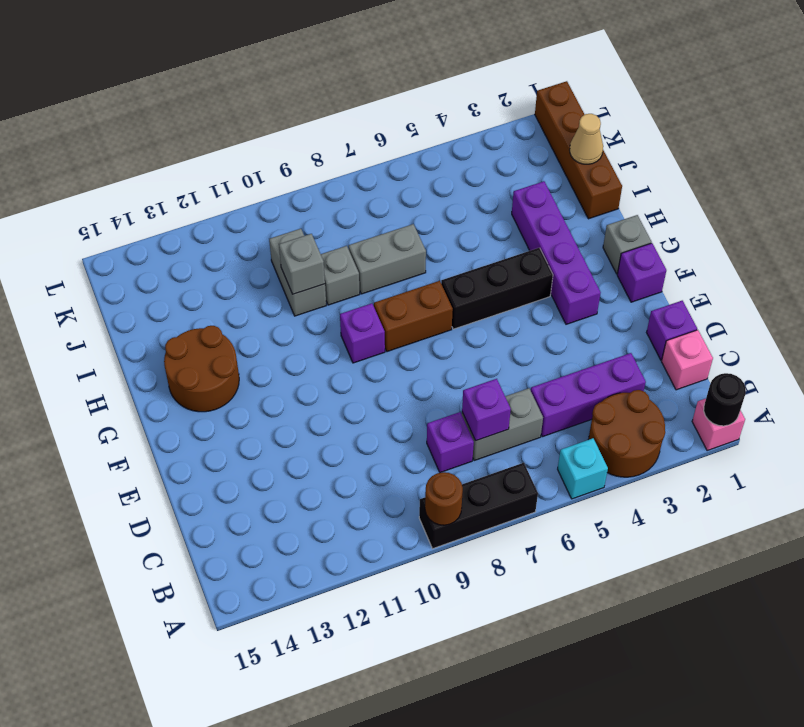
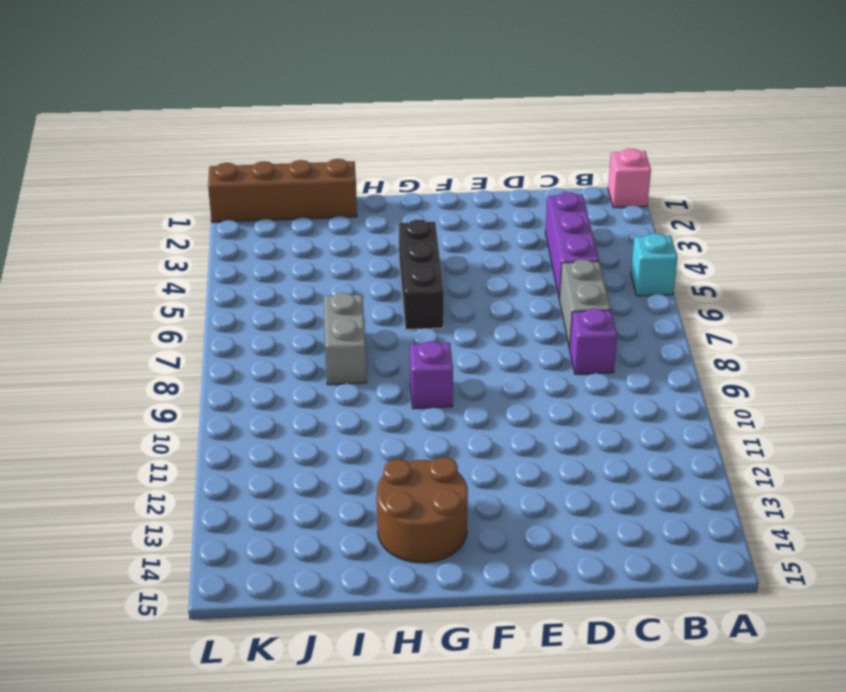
none -> brown round brick A3:B4 level 1
none -> black brick A7:A9 level 1
none -> pink brick C1 level 1

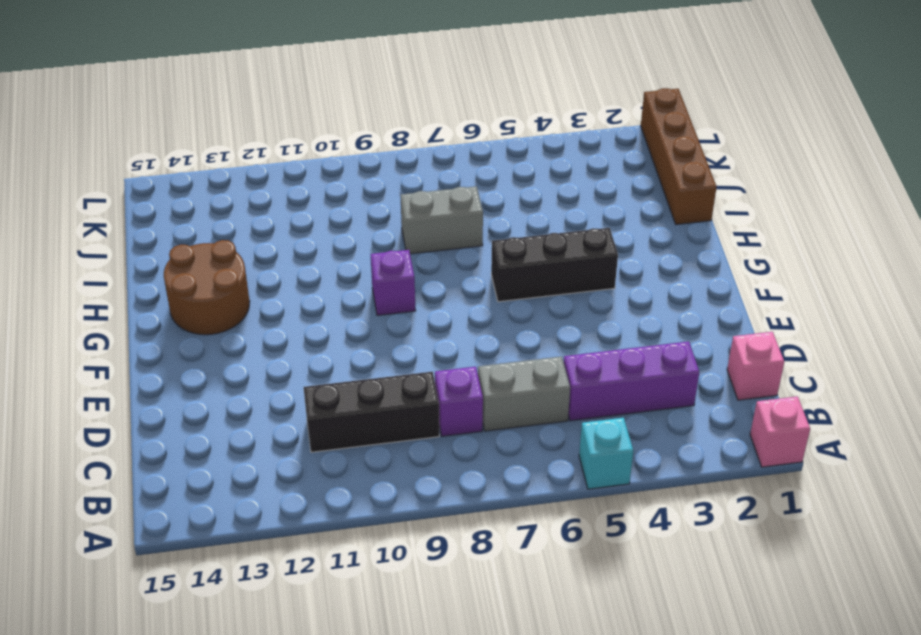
black brick C9:C11 level 1 -> black brick A7:A9 level 1
none -> brown round brick A3:B4 level 1
none -> purple brick D1 level 1
none -> purple brick F1 level 1

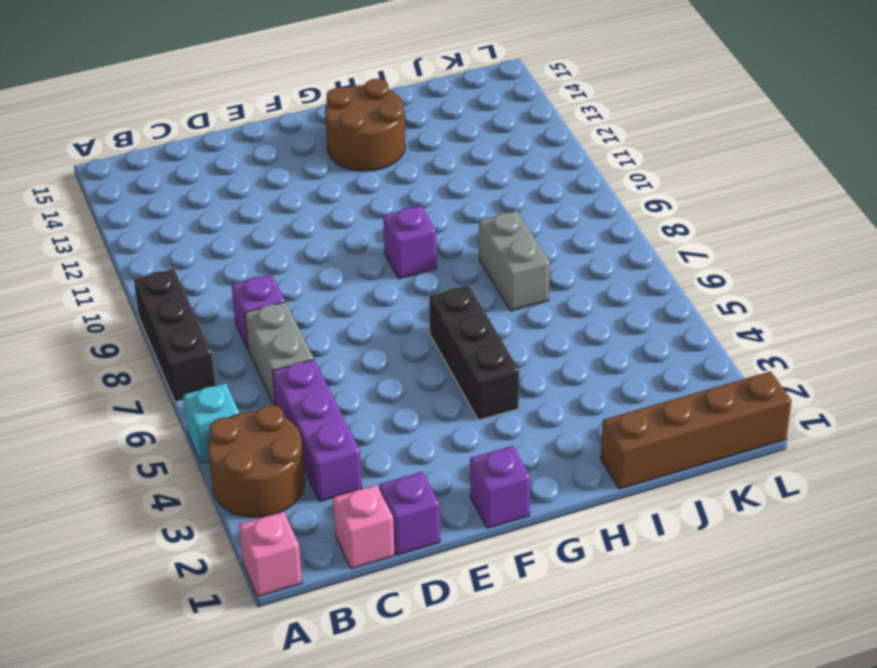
none -> purple brick F3:I3 level 1
none -> grey brick G1 level 1
none -> brown brick G7:G8 level 1

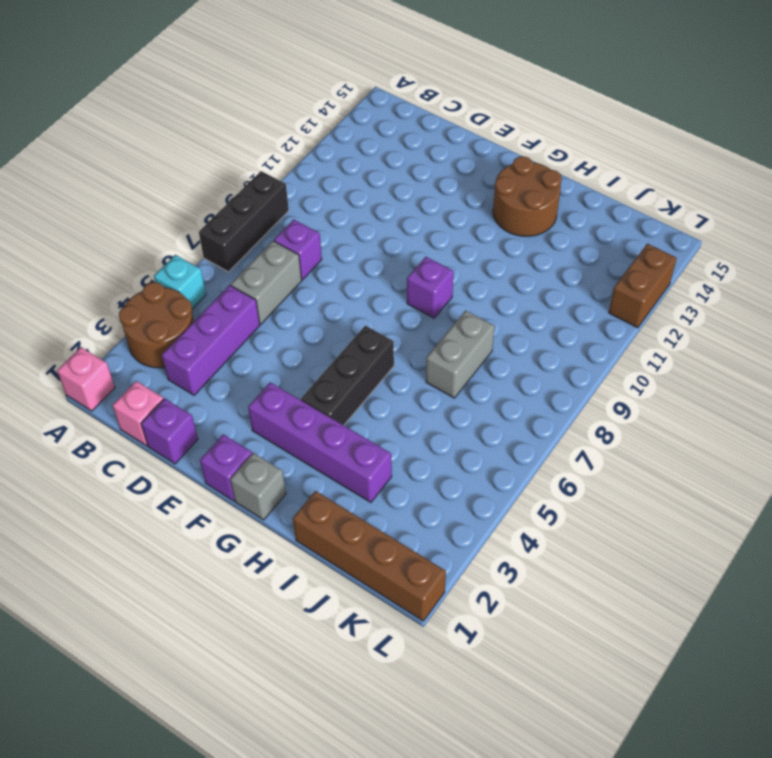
brown brick L12:L13 level 1 -> brown brick G7:G8 level 1
none -> grey brick I9 level 1
none -> grey brick I10:J10 level 1
none -> black round brick A1 level 2

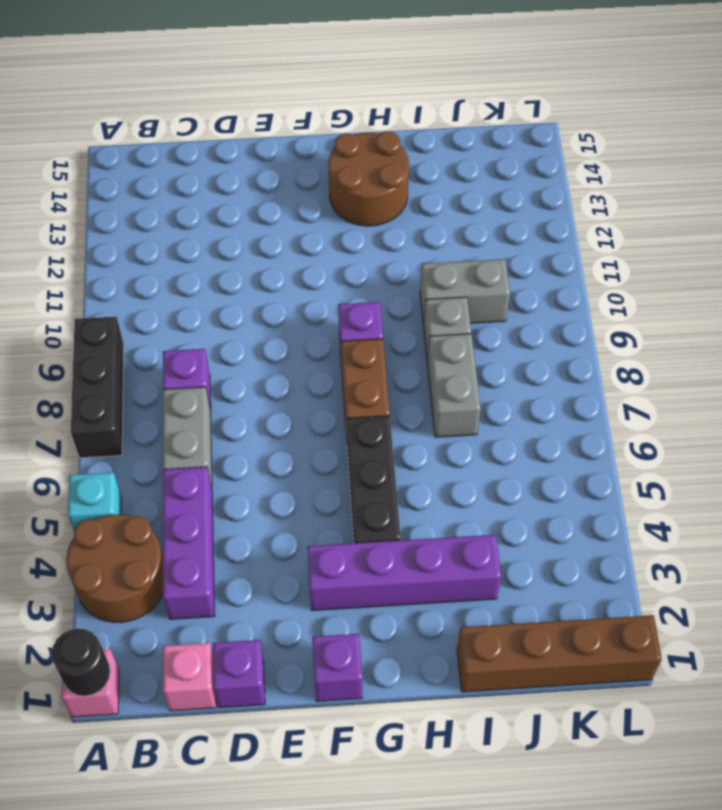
none -> grey brick G1 level 1
none -> brown round brick A9 level 2
none -> purple brick C7 level 2

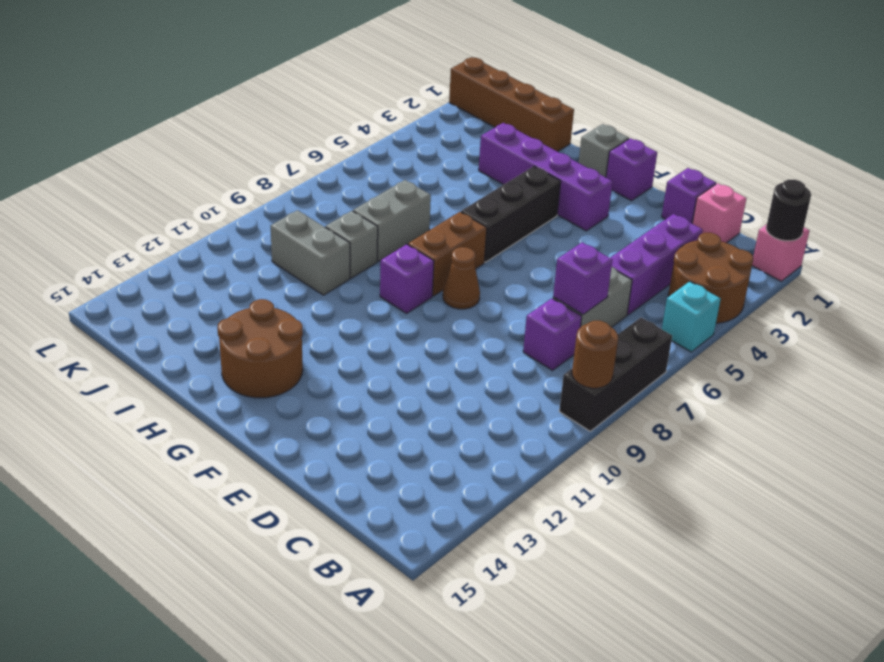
brown cone F8 level 1 -> none
none -> grey brick I10 level 2
none -> tan cone J1 level 2

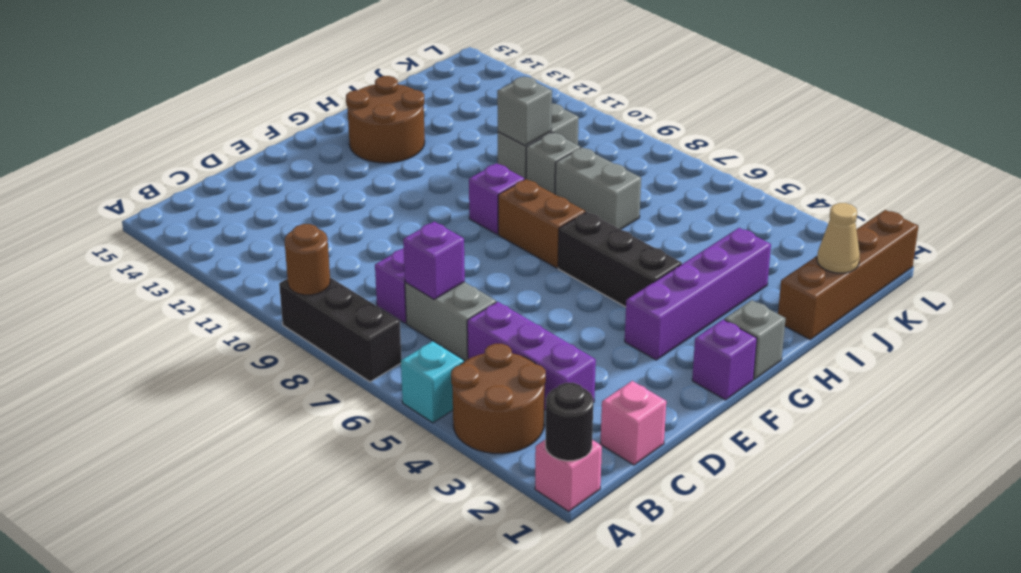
none -> purple brick D1 level 1

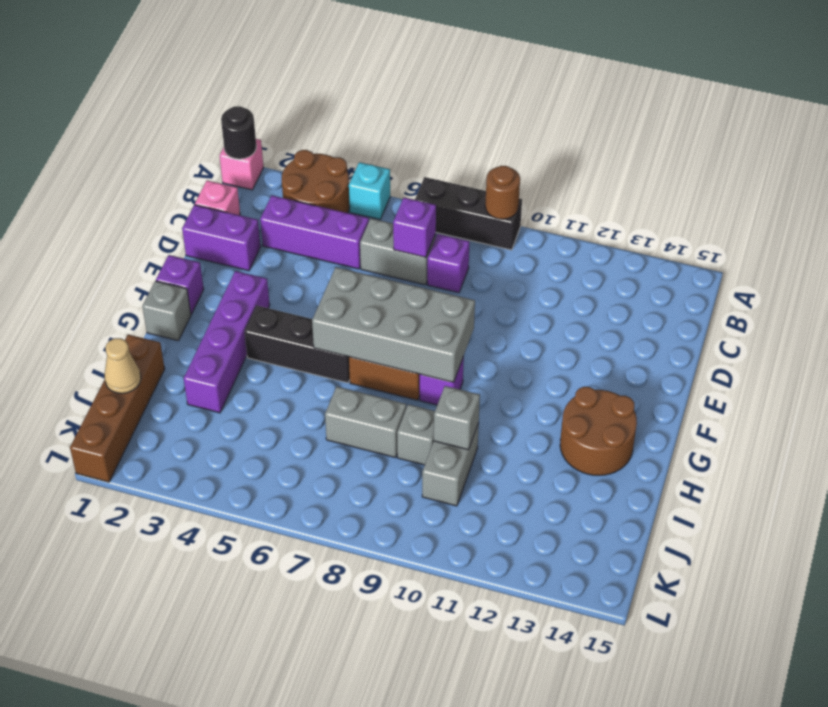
purple brick D1:D2 level 1 -> purple brick D1 level 1
grey brick F6:G9 level 2 -> none

